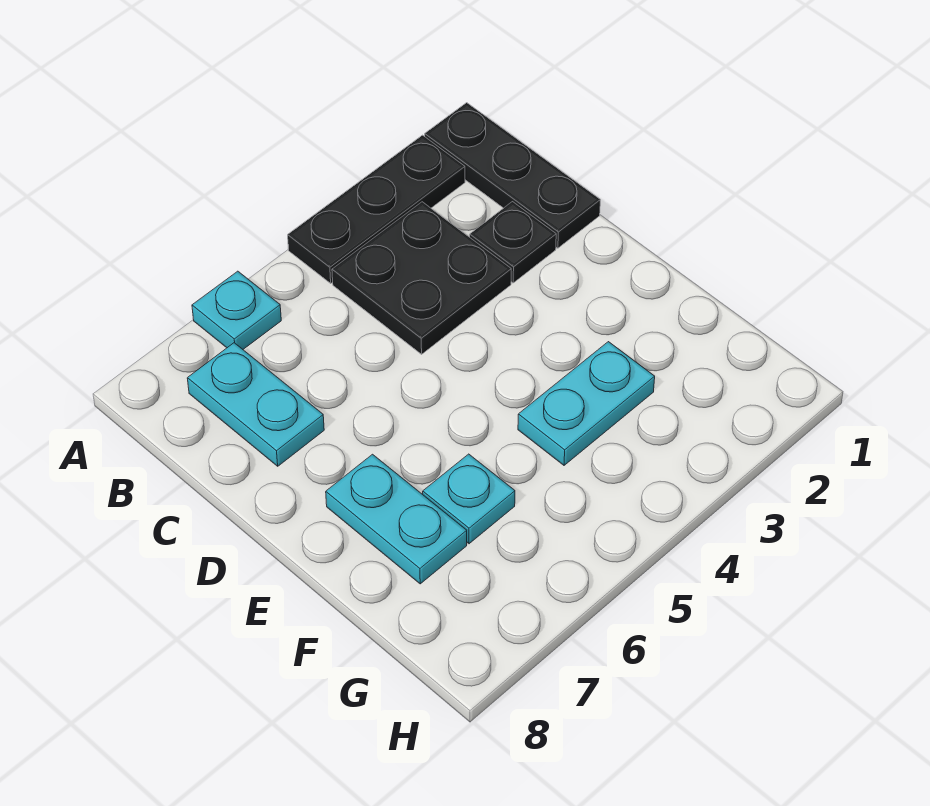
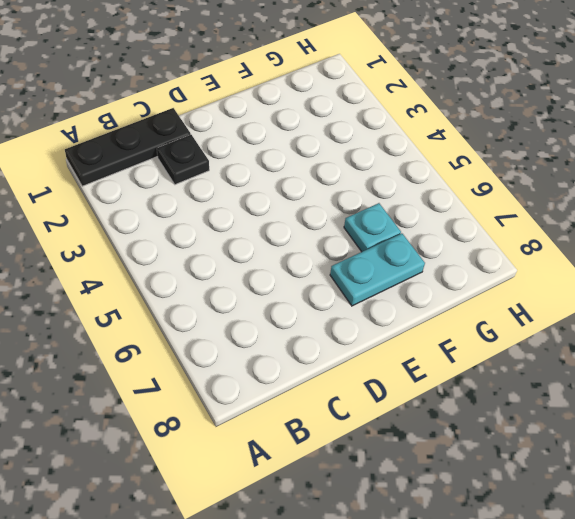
none -> black plate A2:A4 level 1
none -> cyan plate A6 level 1

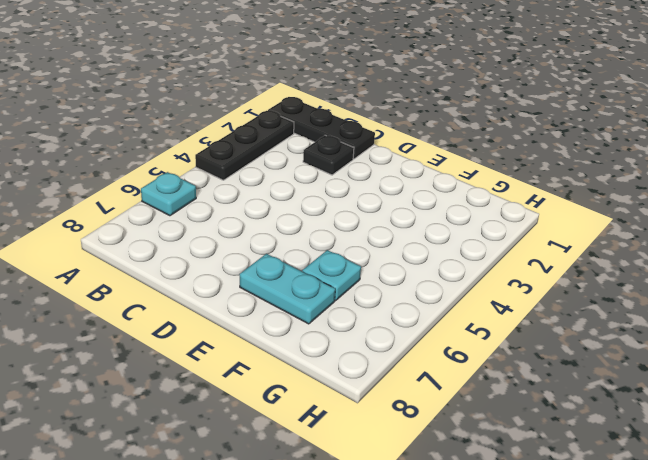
none -> black plate B3:C4 level 1
none -> cyan plate B7:C7 level 1

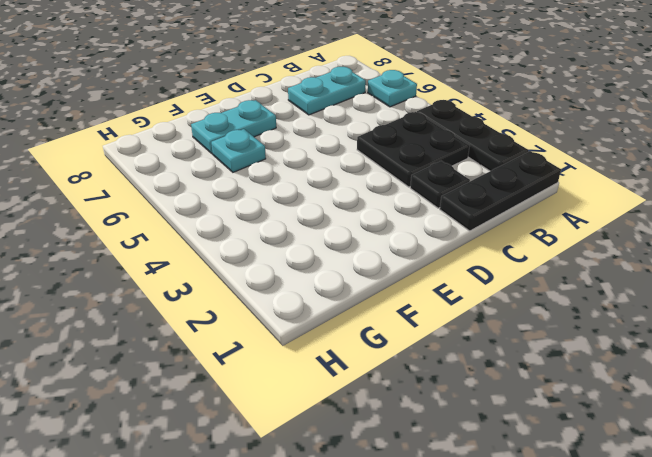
none -> cyan plate F3:F4 level 1

